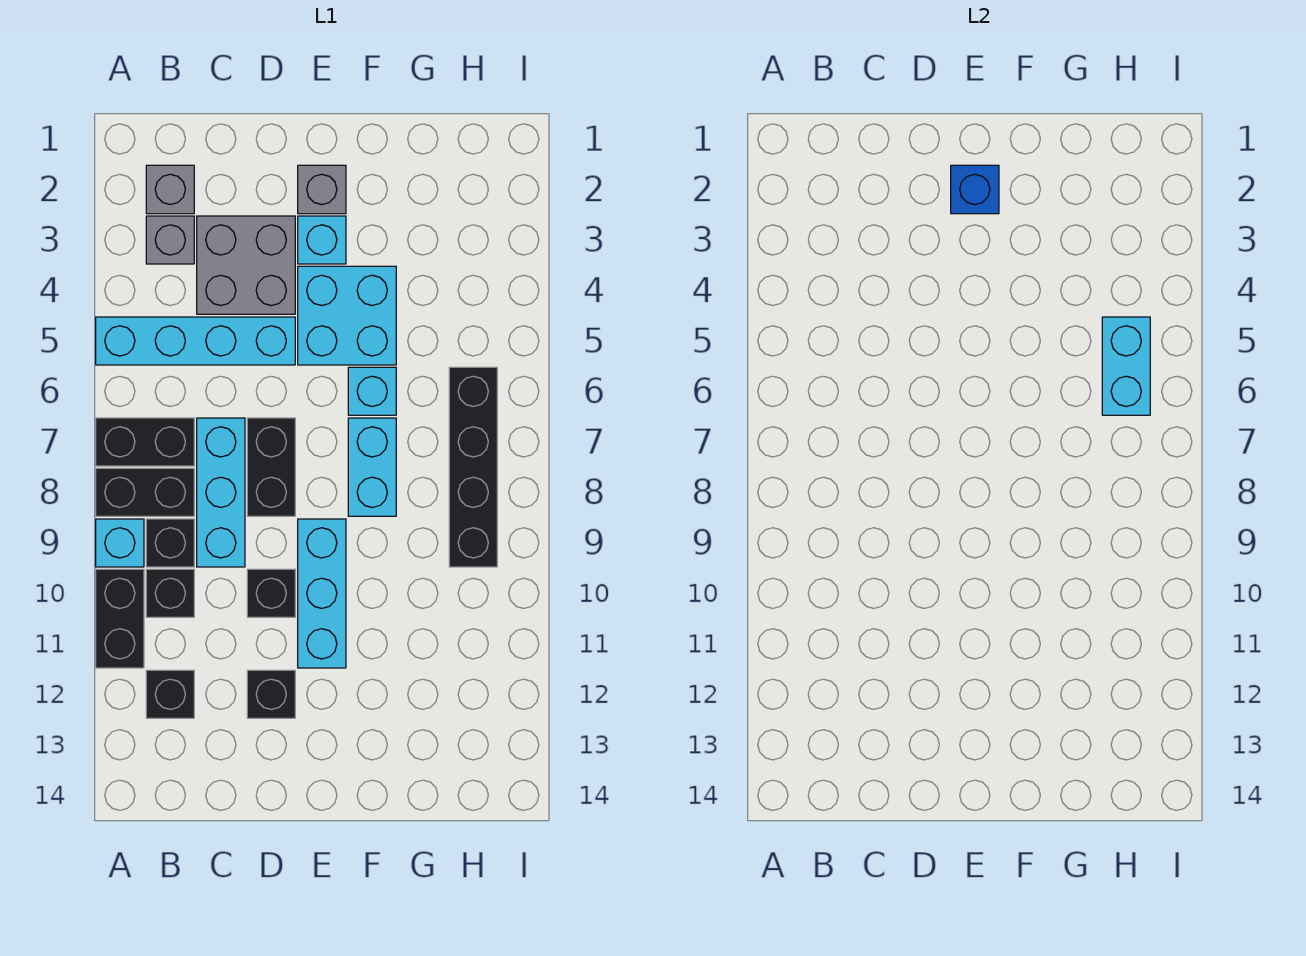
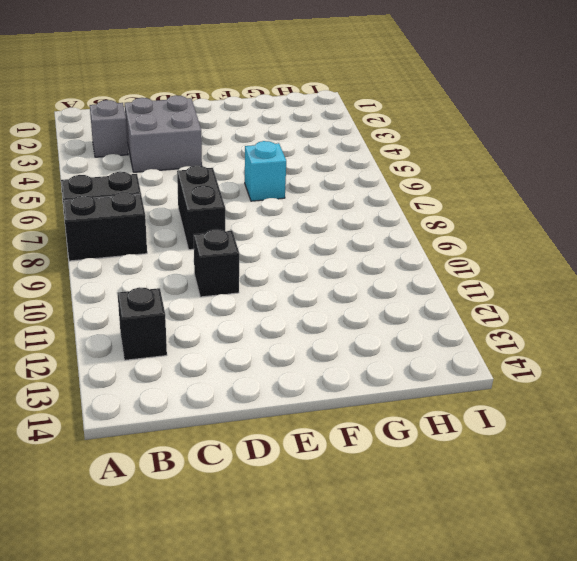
none -> cyan brick A5:D5 level 1
none -> cyan brick A9 level 1
none -> black brick A10:A11 level 1

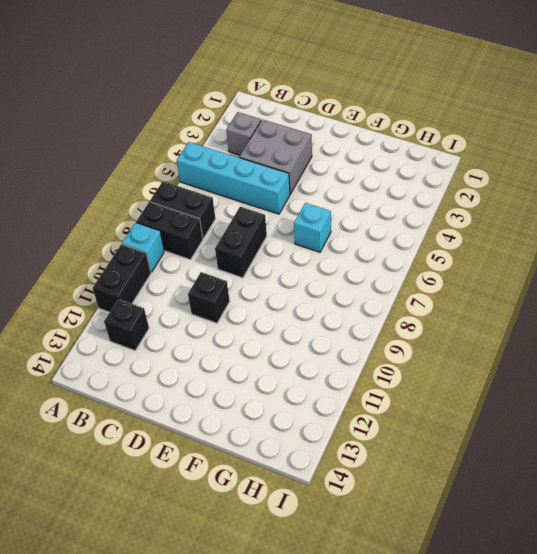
none -> grey brick B2 level 1
none -> black brick B9 level 1
none -> black brick B10 level 1

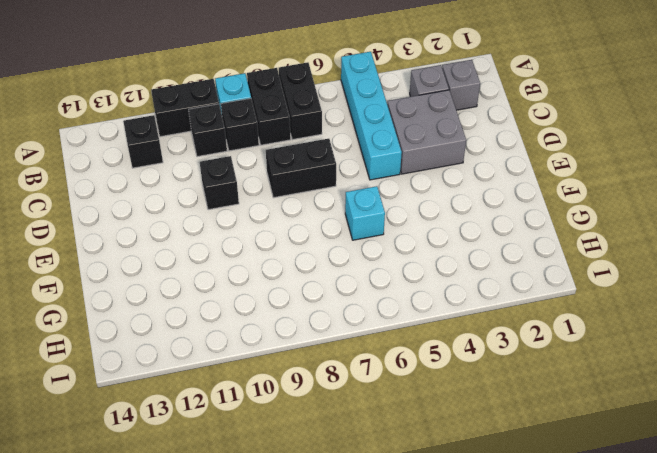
none -> cyan brick C7:C9 level 1
none -> black brick D12 level 1
none -> grey brick E2 level 1

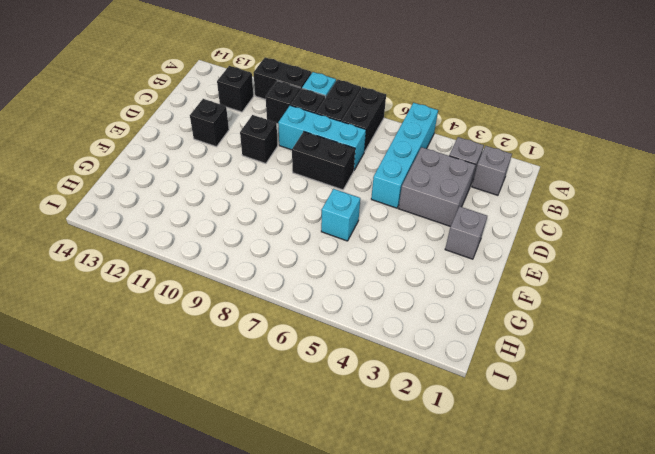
none -> cyan brick E3 level 1
none -> cyan brick E4:F5 level 1
none -> cyan brick E9:E11 level 1

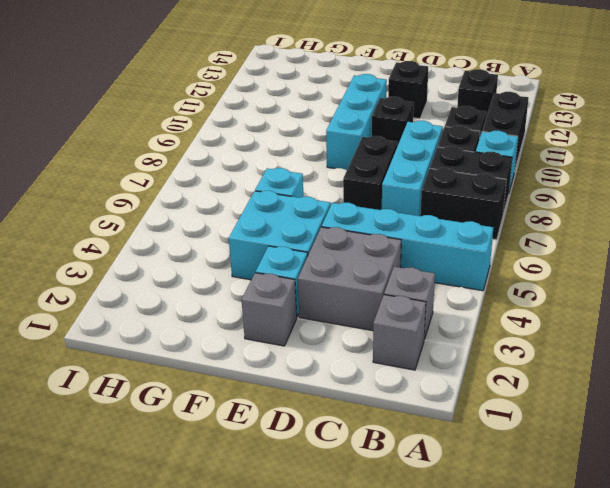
none -> cyan brick F7:F8 level 1
none -> black brick H6:H9 level 1
none -> blue brick E2 level 2

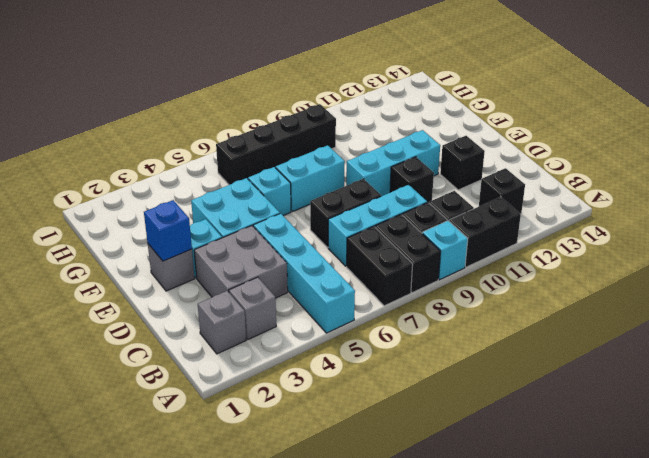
none -> cyan brick H5:H6 level 2

